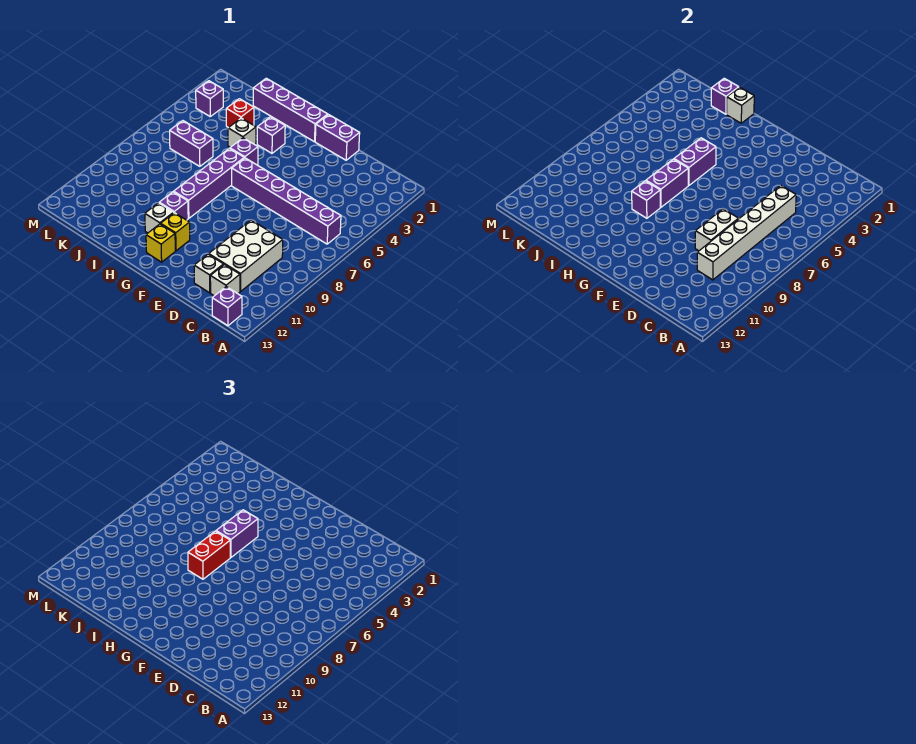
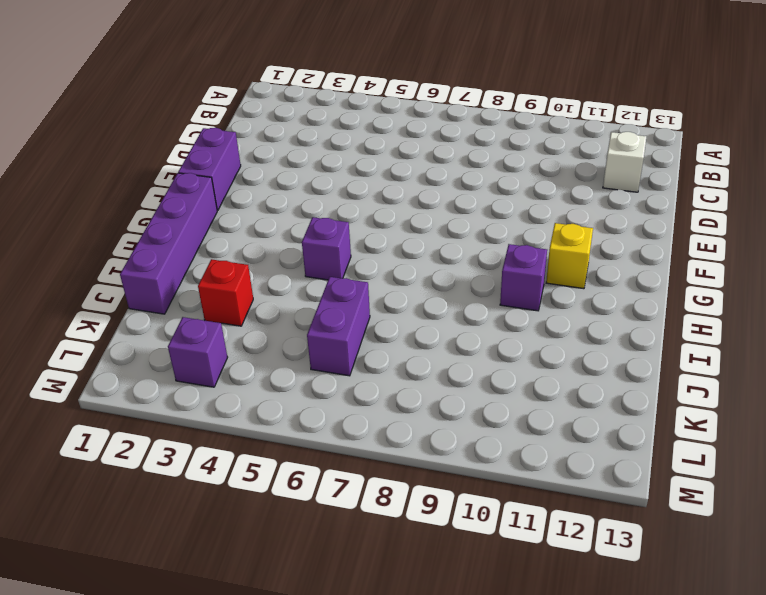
none -> purple brick B6:G6 level 1
none -> purple brick B13 level 1
none -> white brick C9:D11 level 1

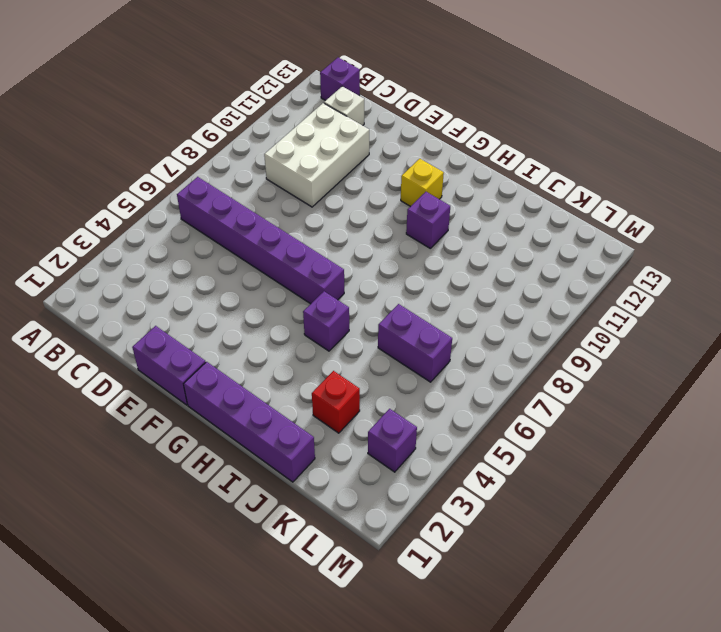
none -> white brick D12 level 1
none -> yellow brick G12 level 1
none -> purple brick H3 level 1

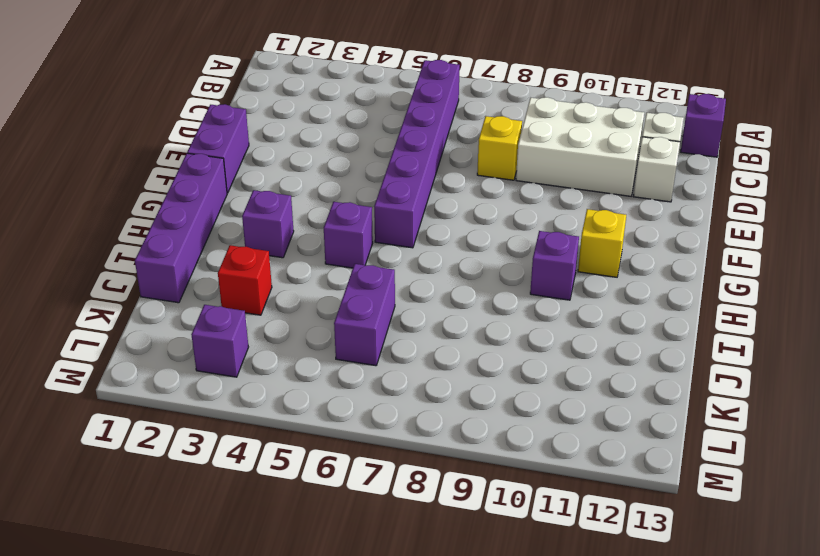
yellow brick D8 level 1 -> yellow brick G12 level 1
none -> purple brick H6:H9 level 1
none -> white brick H11 level 1
none -> white brick I4 level 1

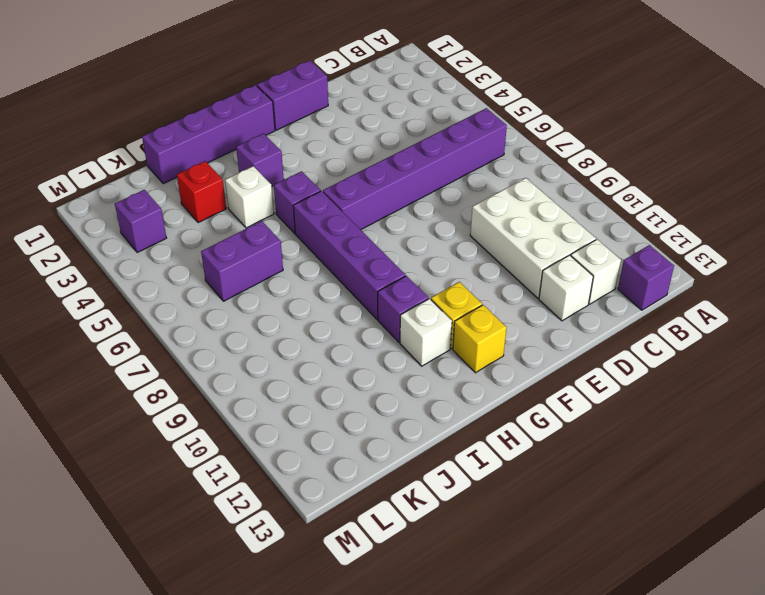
none -> white brick C5:C10 level 2
none -> white brick D8:D9 level 2
none -> purple brick H5:H6 level 2

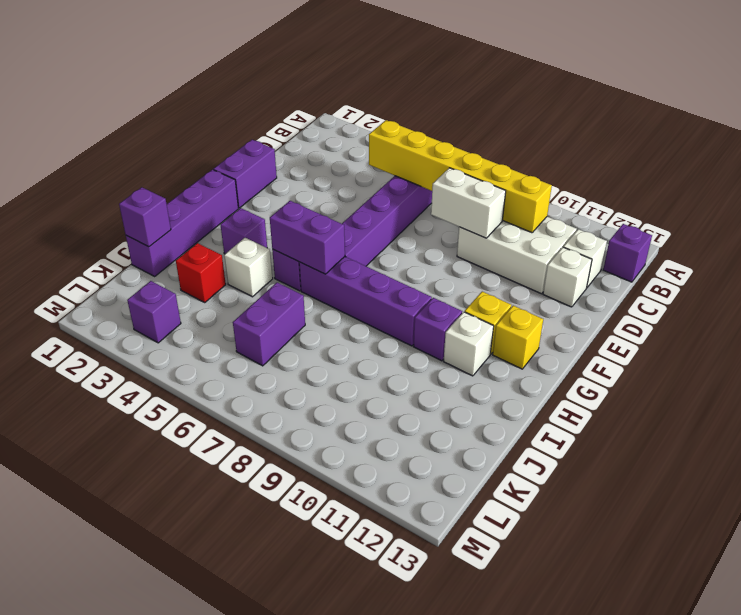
yellow brick C5:C10 level 2 -> white brick C5:C10 level 2
none -> purple brick H7:H8 level 2
none -> purple brick H9 level 2
none -> white brick I1 level 2

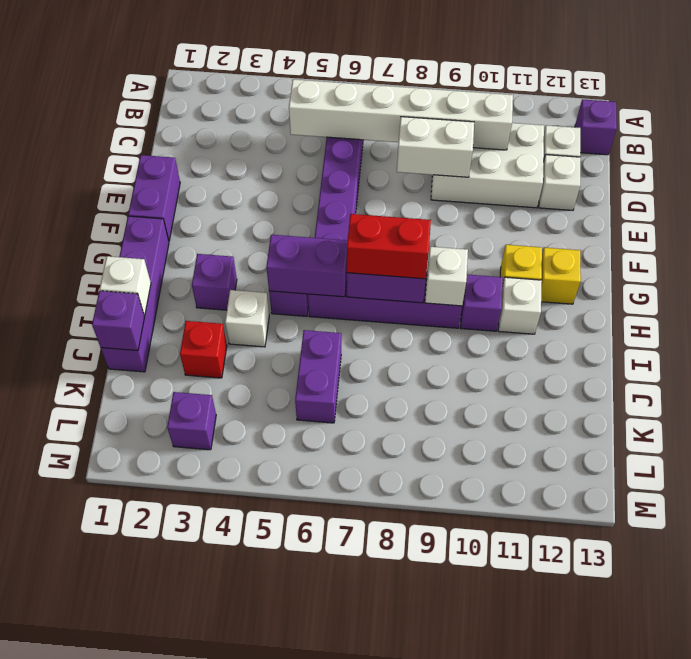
white brick H9 level 2 -> purple brick H9 level 2
none -> purple brick H5:H6 level 3

